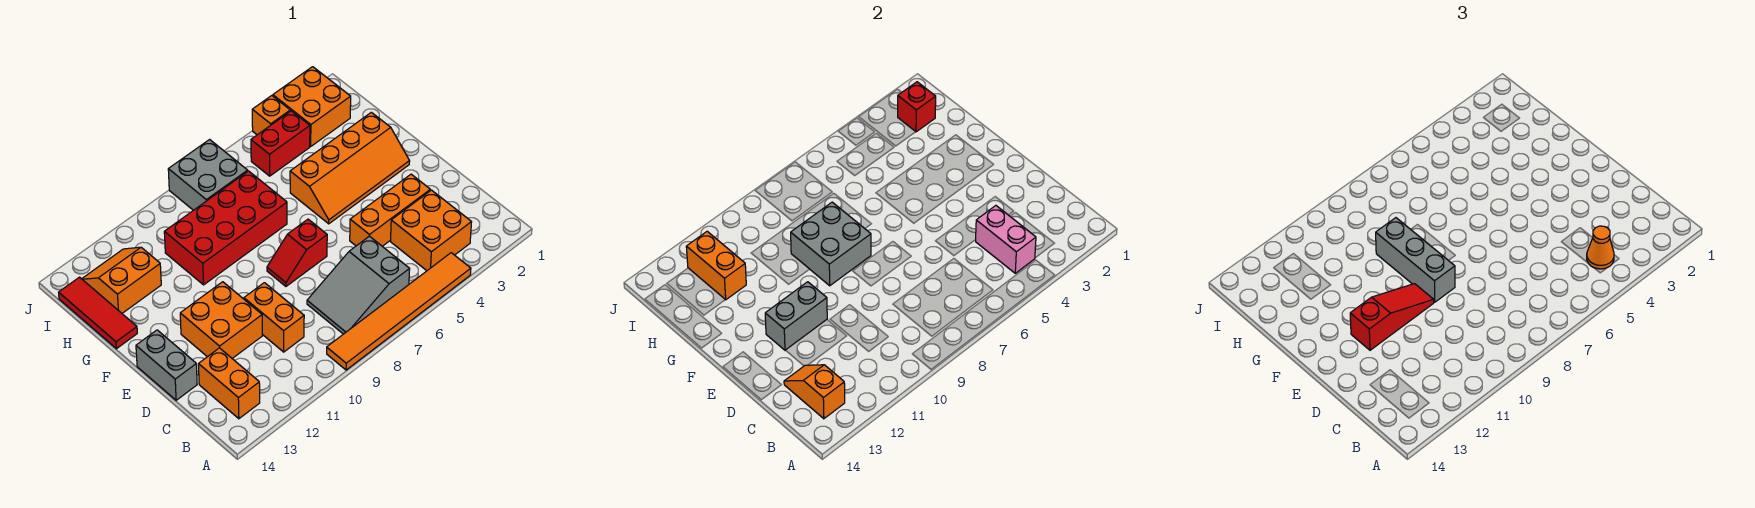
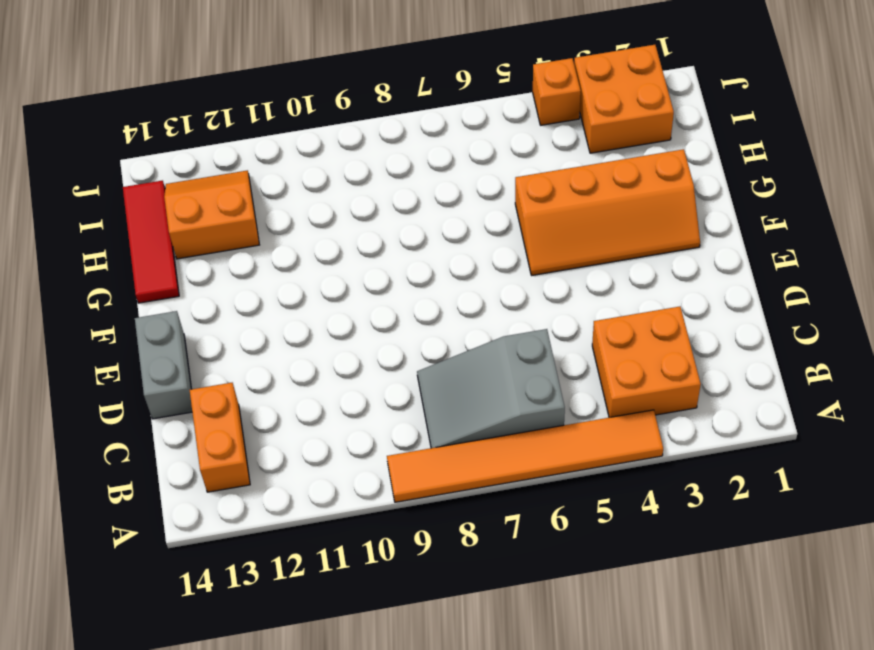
none -> orange brick C10:D10 level 1
none -> orange brick D3:D5 level 1
none -> orange brick D11:E12 level 1

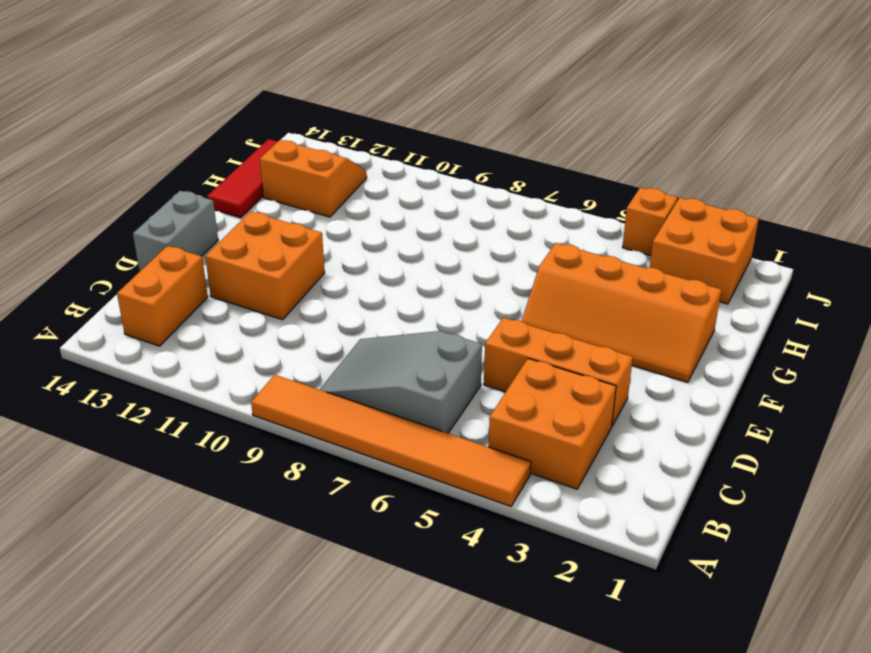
none -> orange brick C10:D10 level 1
none -> red slope E7:E8 level 1 top 7
none -> red brick G7:H10 level 1

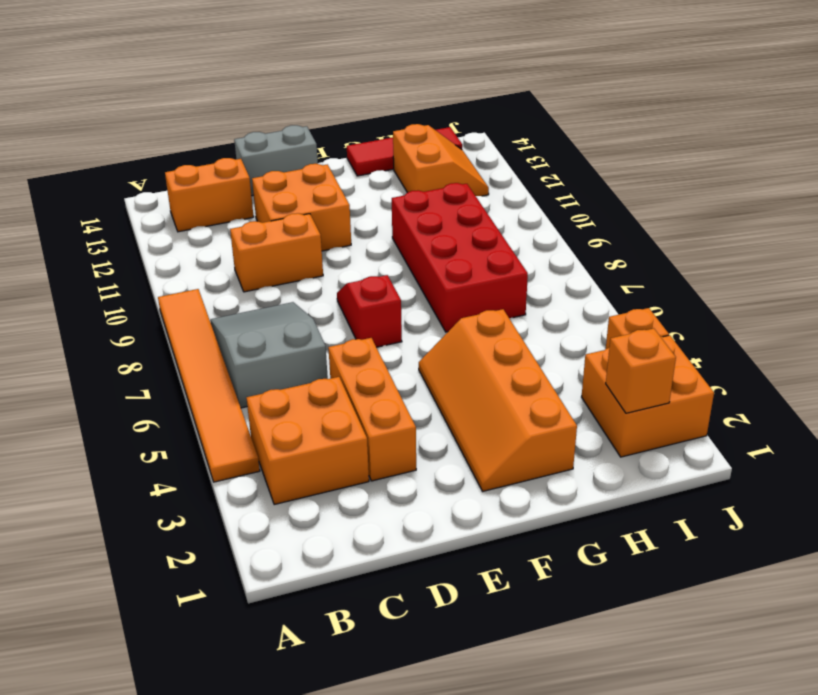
orange brick I2 level 2 -> red brick I2 level 2
none -> red brick I4:I5 level 1
none -> grey brick I7:J8 level 1
none -> pink brick B4:C4 level 2

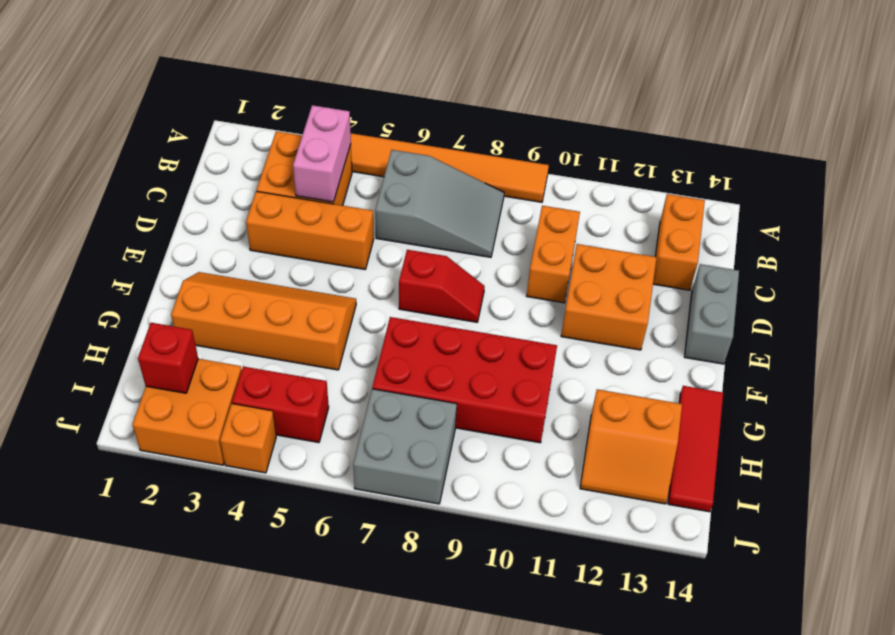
none -> orange slope B13:C13 level 2 top B
none -> grey brick E11:E12 level 2
none -> grey brick F8:G9 level 2

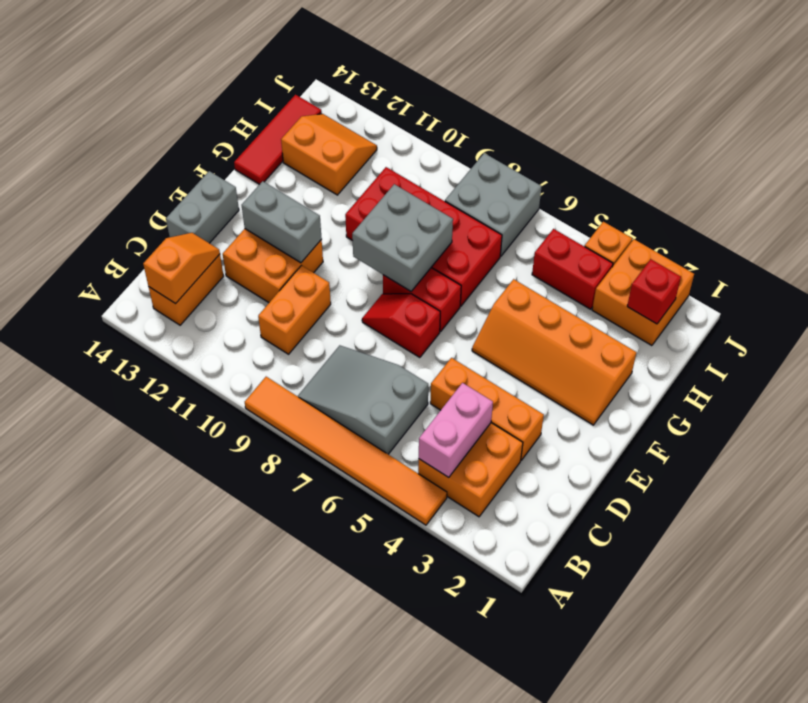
red brick F7:F8 level 1 -> none
none -> orange brick H12:I12 level 2
none -> orange cone B4 level 3
none -> grey brick E9:G9 level 3

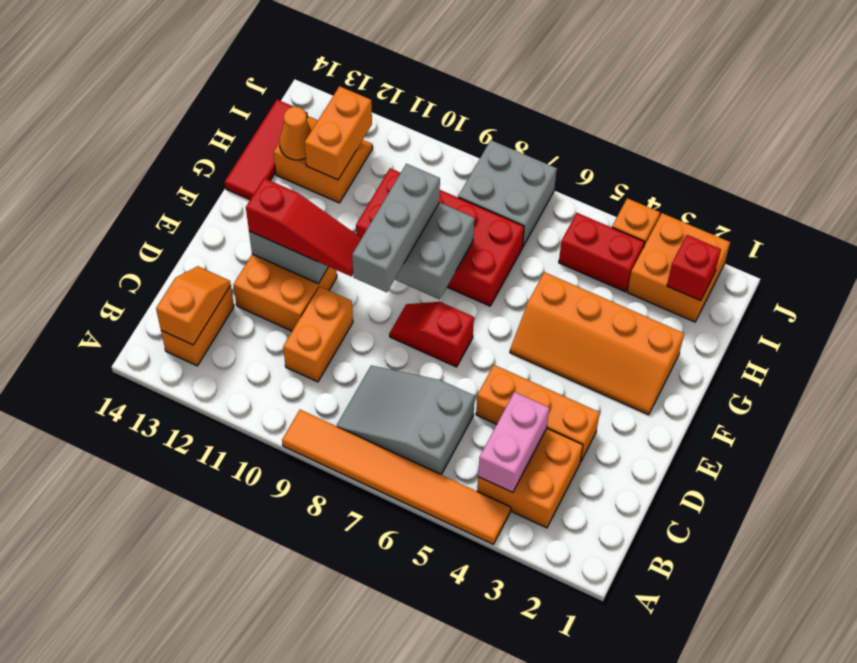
orange cone H13 level 2 -> orange cone B4 level 3
none -> grey brick D14:E14 level 1

